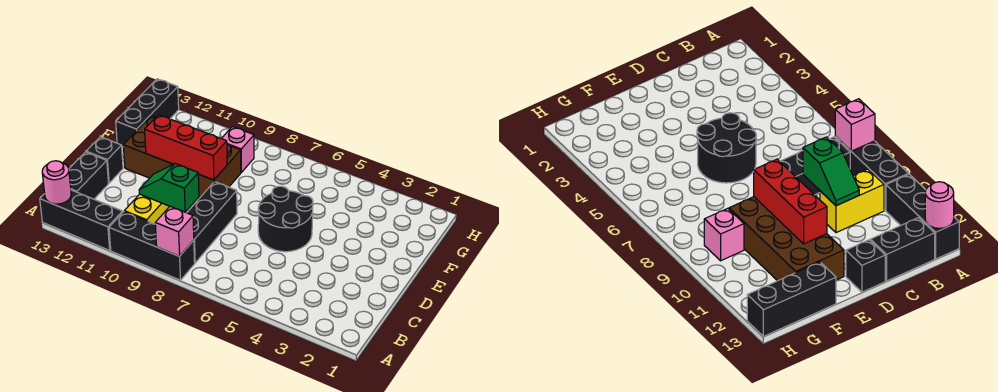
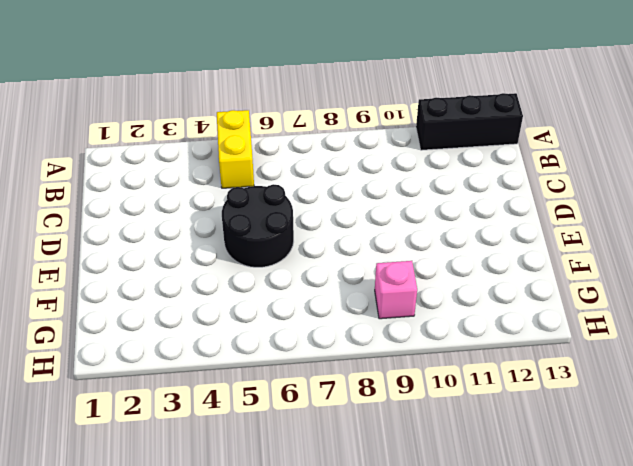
yellow brick A5:B5 level 1 -> yellow brick B10:C10 level 1
none -> black brick A8:A10 level 1
none -> black brick B8:D8 level 1
none -> black brick B13:C13 level 1

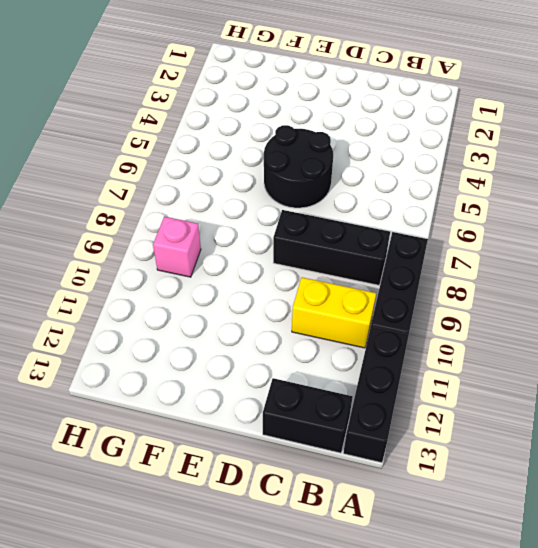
none -> black brick D13 level 1
none -> brown brick E9:F12 level 1
none -> black brick F13:H13 level 1

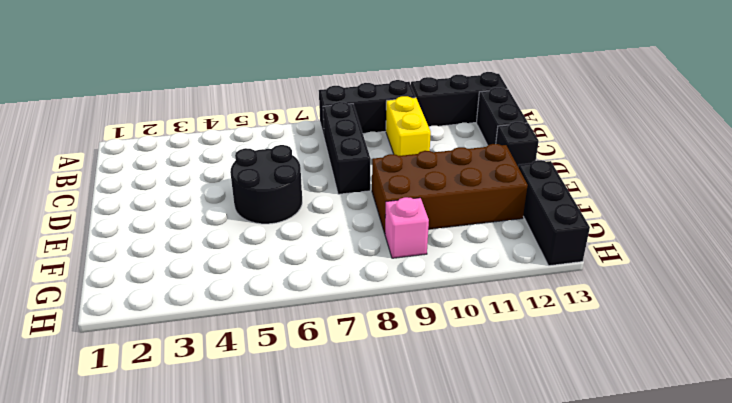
none -> pink brick A8 level 2
none -> pink round brick A13 level 2
none -> green slope C9:C10 level 2 top 9

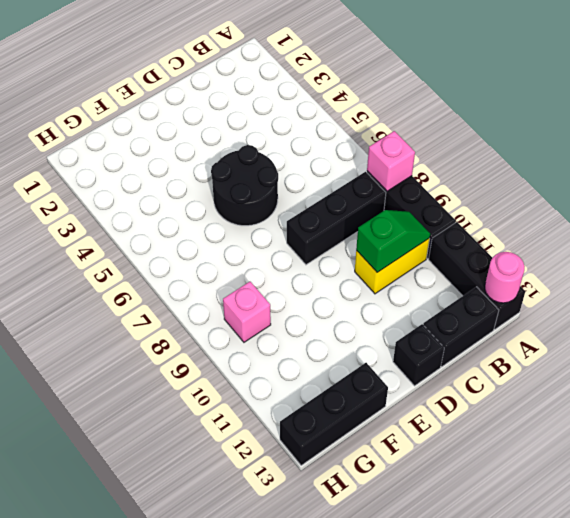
green slope B10:C10 level 2 top C -> green slope C9:C10 level 2 top 9
none -> brown brick E9:F12 level 1
none -> red brick E9:E11 level 2

